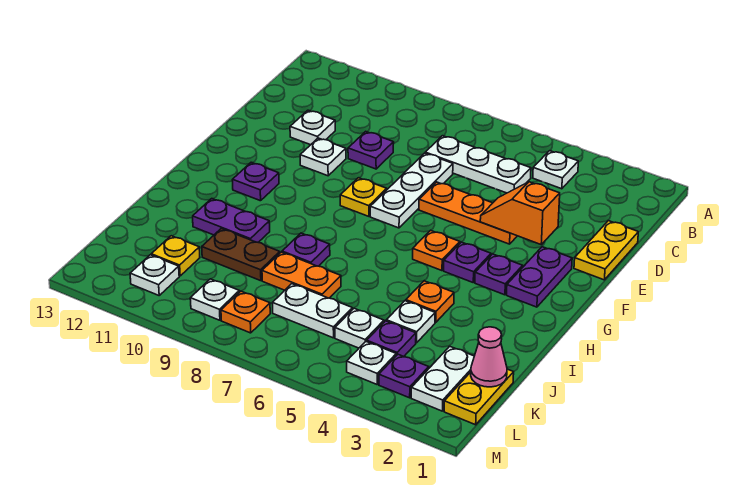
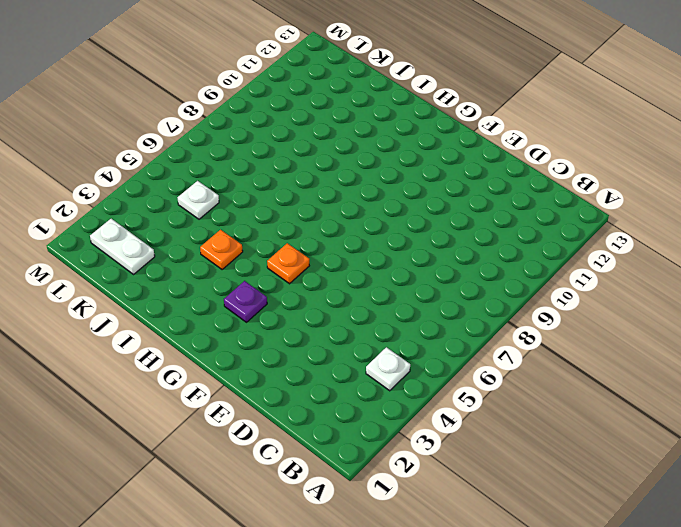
none -> white plate C5:C7 level 1
none -> yellow plate D1:E1 level 1
none -> white plate D7:F7 level 1
none -> purple plate D9 level 1

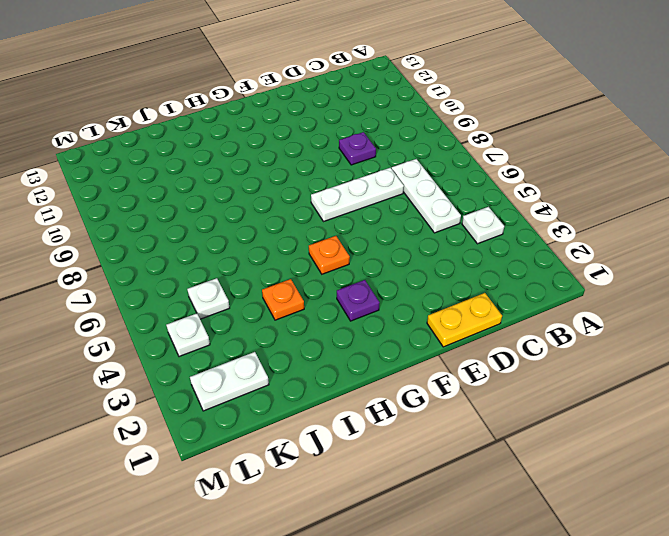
none -> white plate D11 level 1
none -> orange plate E4:E6 level 1
none -> white plate E10 level 1
none -> purple plate F2:G2 level 1

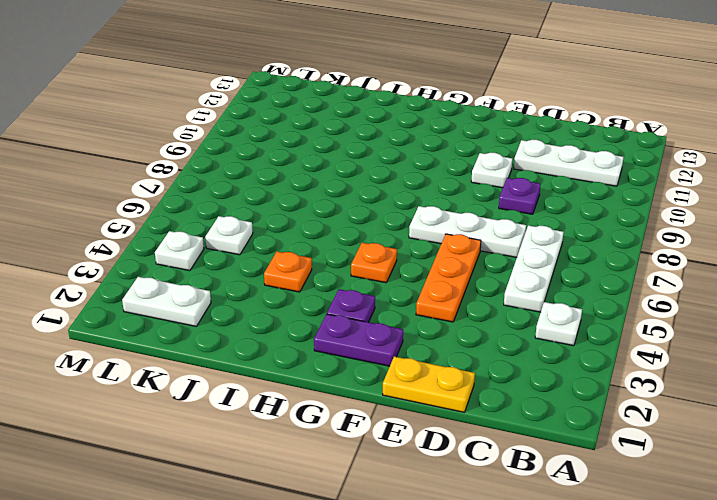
white plate B11:D11 level 1 -> white plate D11 level 1
none -> yellow plate F8 level 1
none -> purple plate G4 level 1
none -> purple plate G11 level 1
none -> purple plate I8 level 1

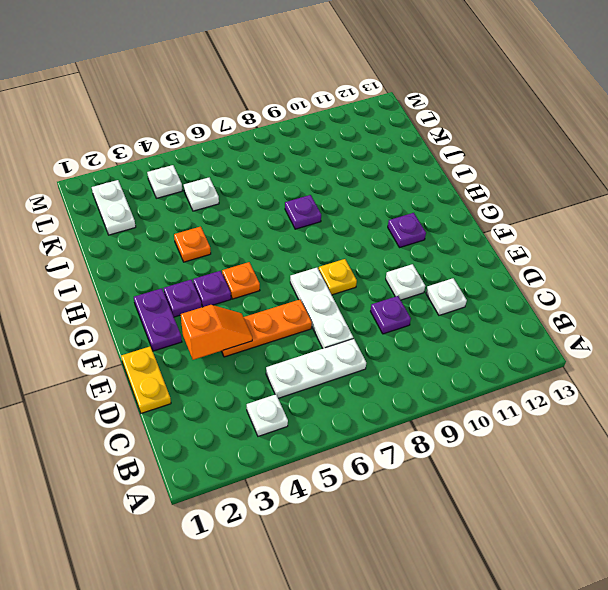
none -> purple plate I10:I11 level 1
none -> white plate J4 level 1
none -> orange plate J7:J8 level 1
none -> brown plate J9:J10 level 1

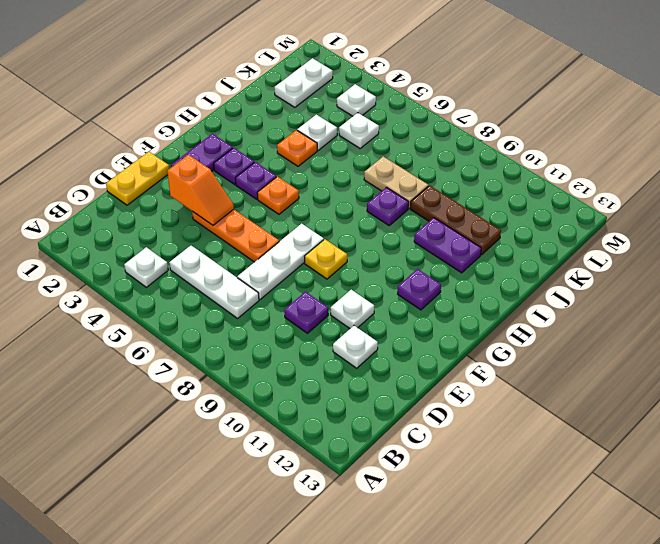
tan plate J7:J8 level 1 -> orange plate J7:J8 level 1
brown plate J9:J11 level 1 -> brown plate J9:J10 level 1
none -> yellow plate K1:L1 level 1
none -> purple plate K4 level 1
none -> white plate K6:K7 level 1
none -> yellow plate K11 level 1

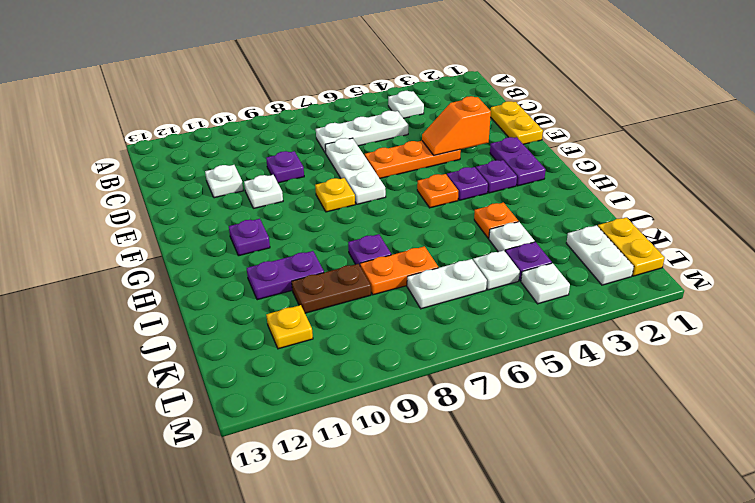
none -> purple plate L3 level 1
none -> orange plate L8 level 1
none -> white plate L9 level 1
none -> white plate L11 level 1

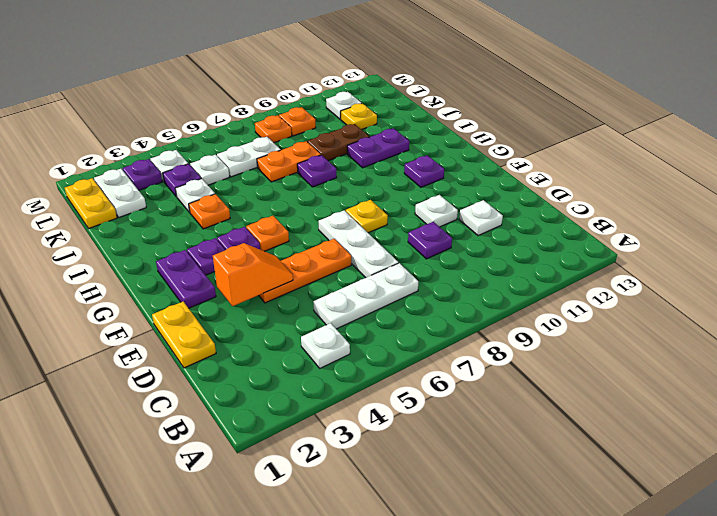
orange plate L9 level 1 -> white plate L9 level 1
none -> pink cone K1 level 2

